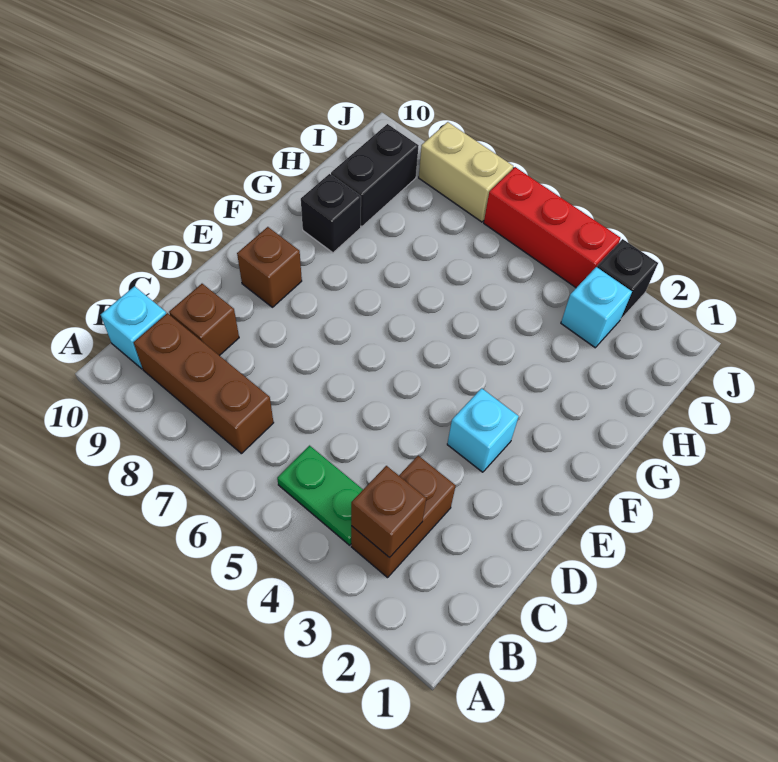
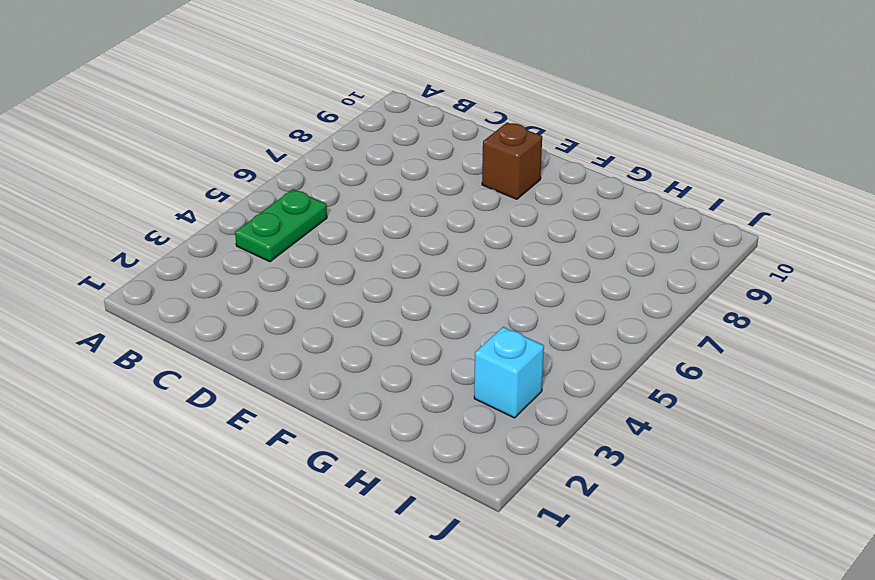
none -> brown brick B3:C3 level 1
none -> brown brick B7:B9 level 1
none -> cyan brick B10 level 1

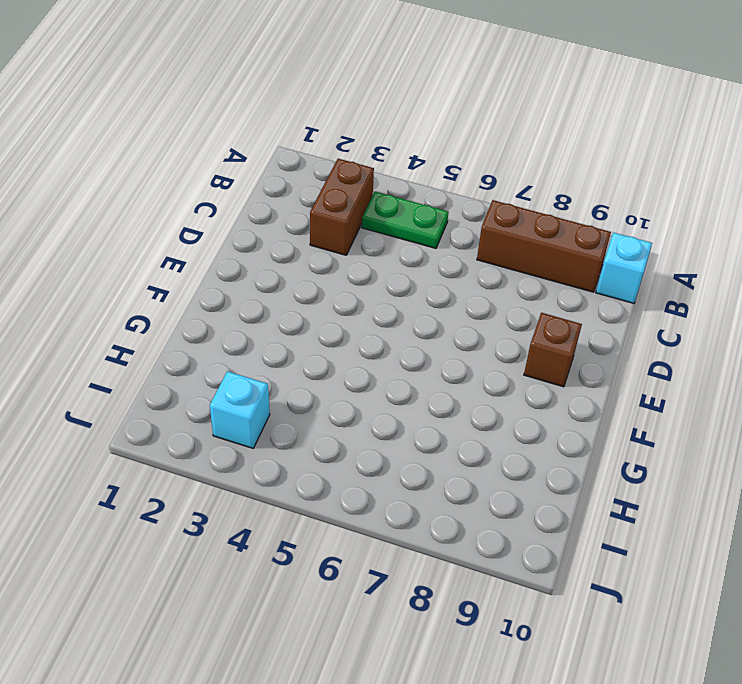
none -> brown brick C9 level 1
none -> cyan brick E3 level 1
none -> black brick G9 level 1

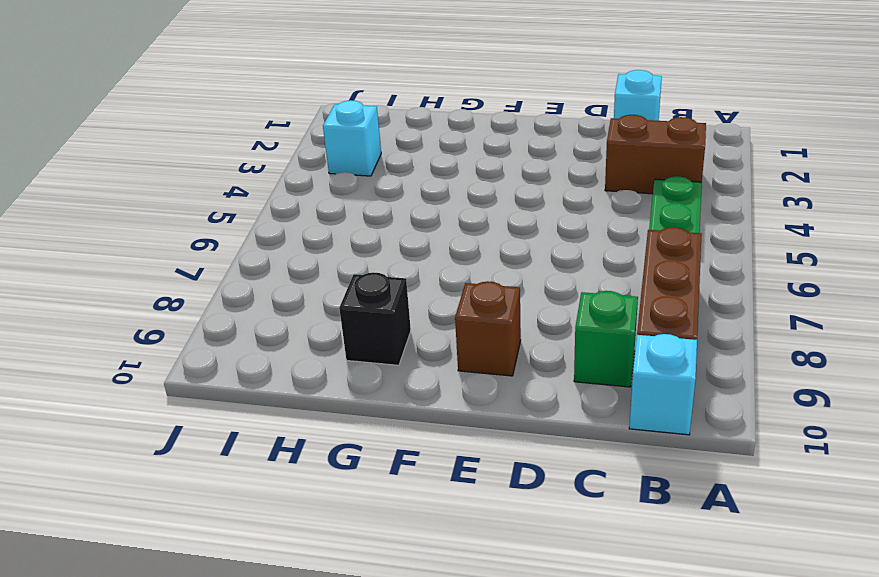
cyan brick C1 level 1 -> cyan brick E3 level 1
green brick C9 level 1 -> brown brick C9 level 1
none -> black brick H9:I9 level 1
none -> black brick J3 level 1
none -> red brick J4:J6 level 1

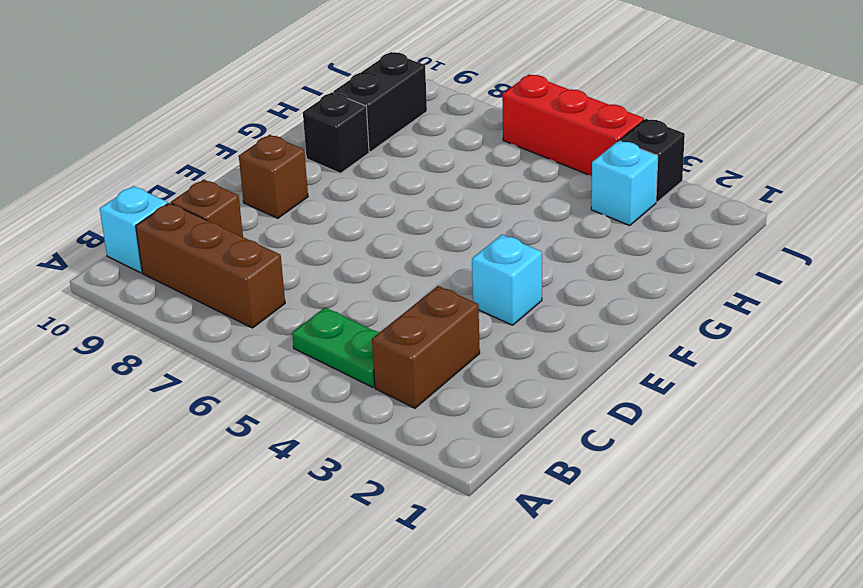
none -> tan brick J7:J8 level 1
none -> brown brick B3 level 2

